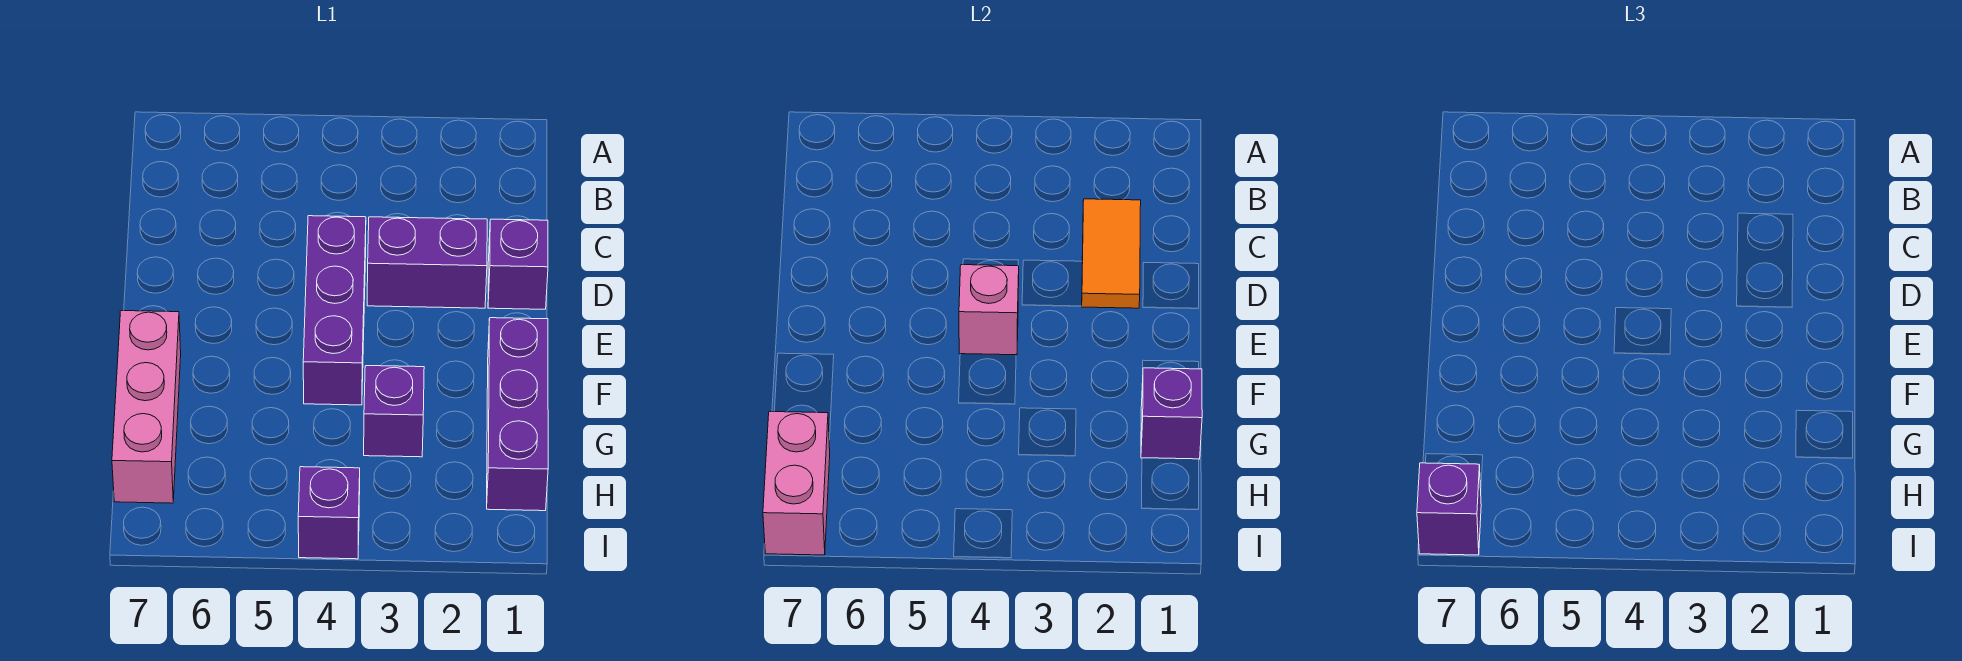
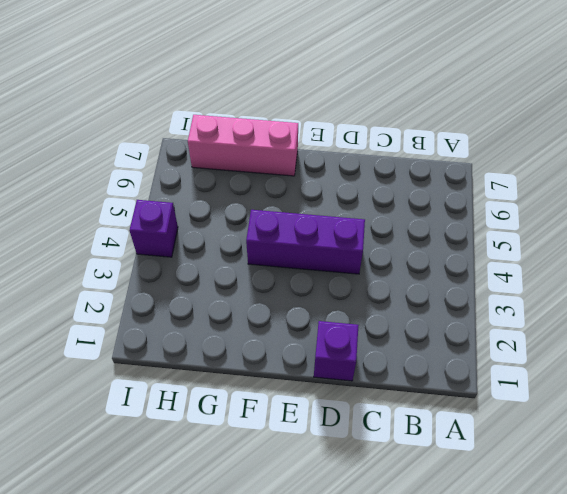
none -> purple brick D2:D3 level 1
none -> purple brick F1:H1 level 1
none -> purple brick G3 level 1

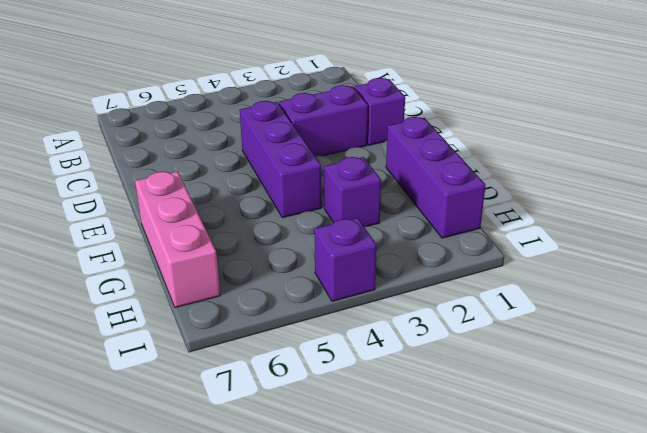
none -> orange tile C2:D2 level 2
none -> pink brick E4 level 2
none -> purple brick G1 level 2

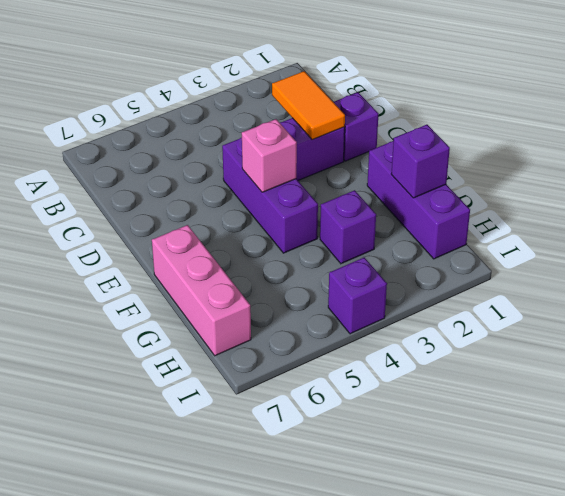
none -> pink brick H7:I7 level 2
none -> purple brick I7 level 3

